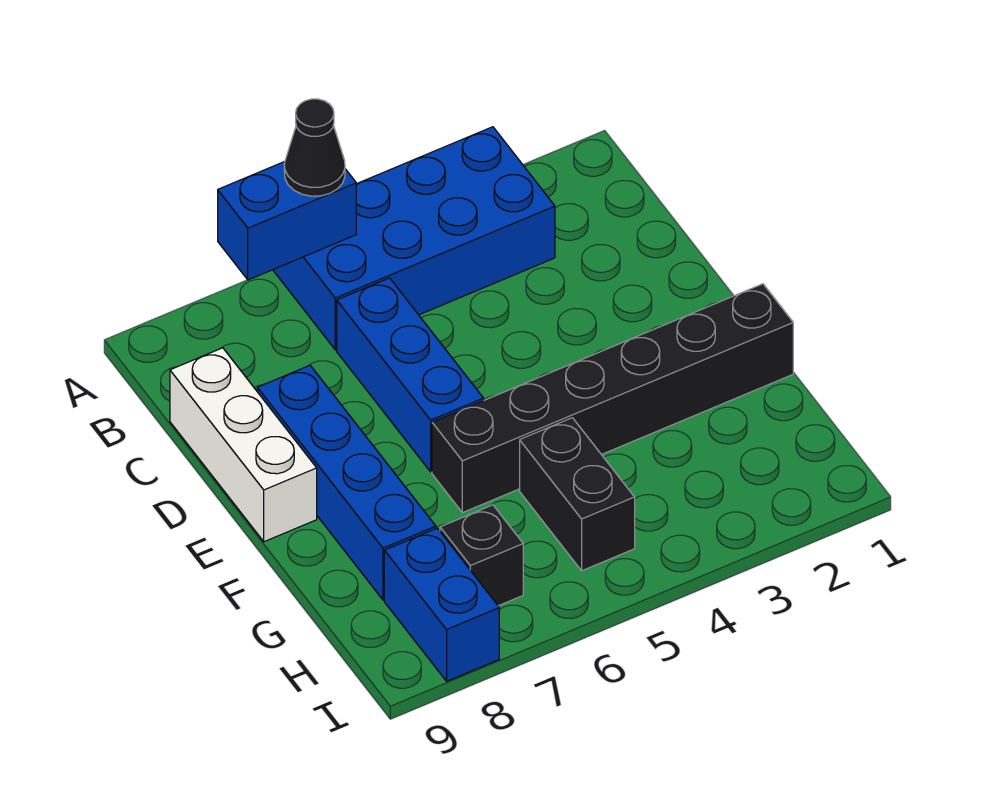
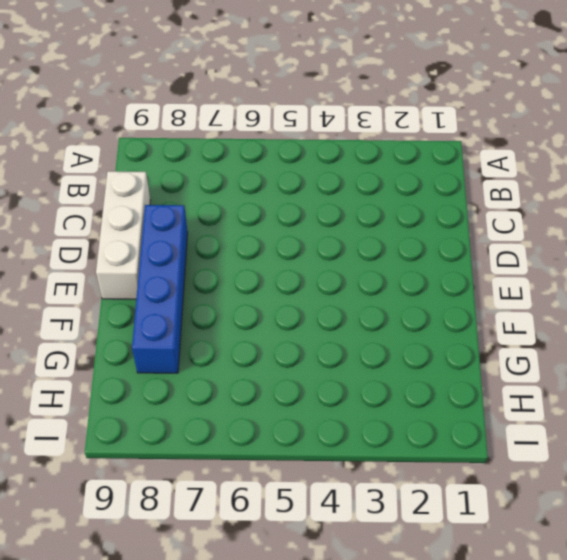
none -> blue brick A3:B6 level 1
none -> blue brick C6:E6 level 1

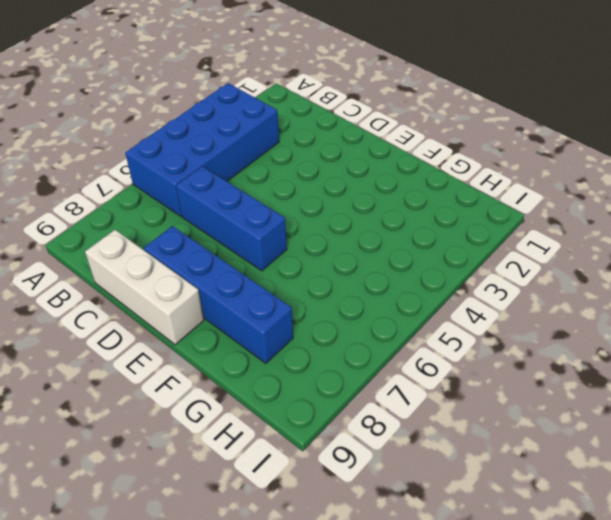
none -> black brick F1:F6 level 1
none -> black brick G5:H5 level 1

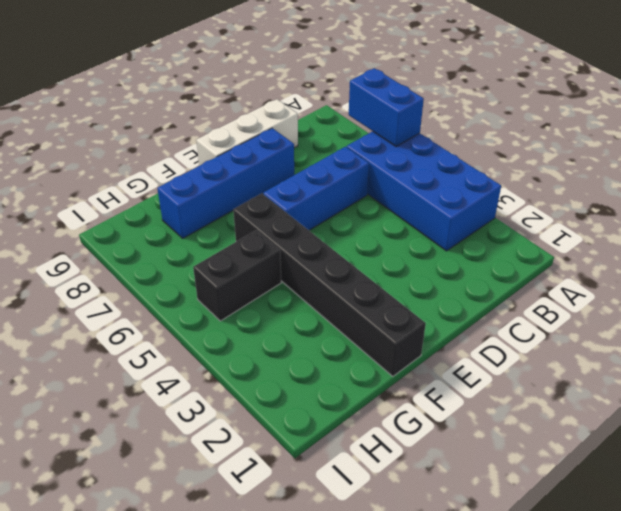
none -> black brick H7 level 1
none -> blue brick H8:I8 level 1

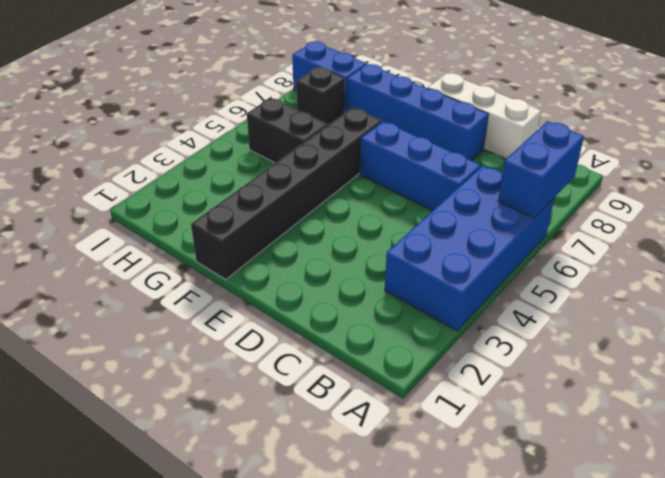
none -> black cone A6 level 3

